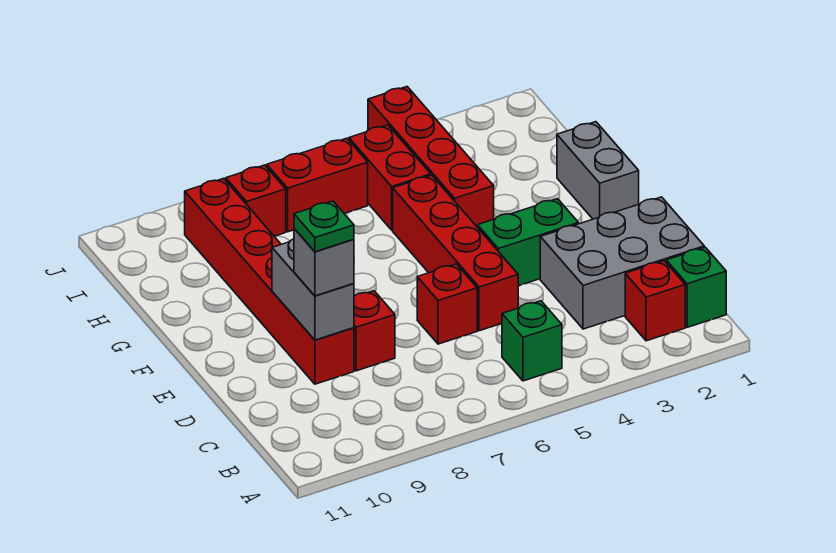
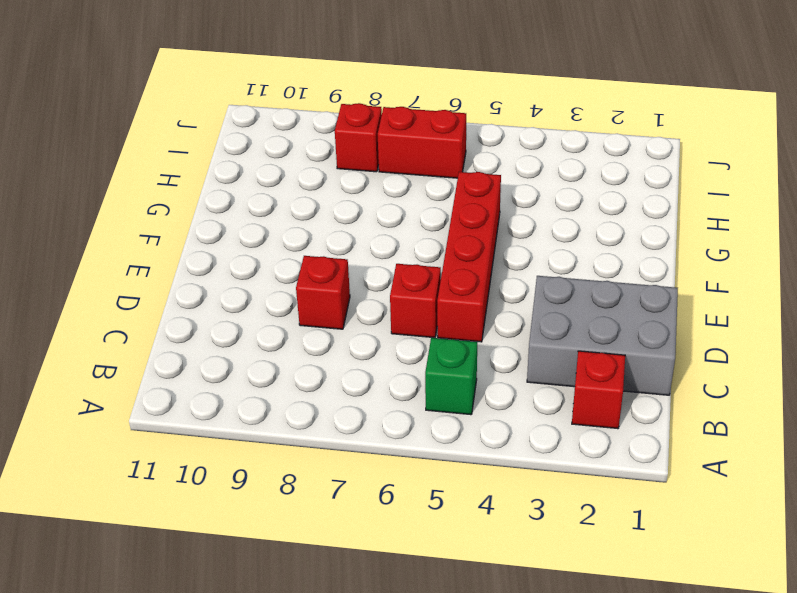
none -> green brick B1 level 1
none -> red brick D9:I9 level 1
none -> green brick E3:E4 level 1

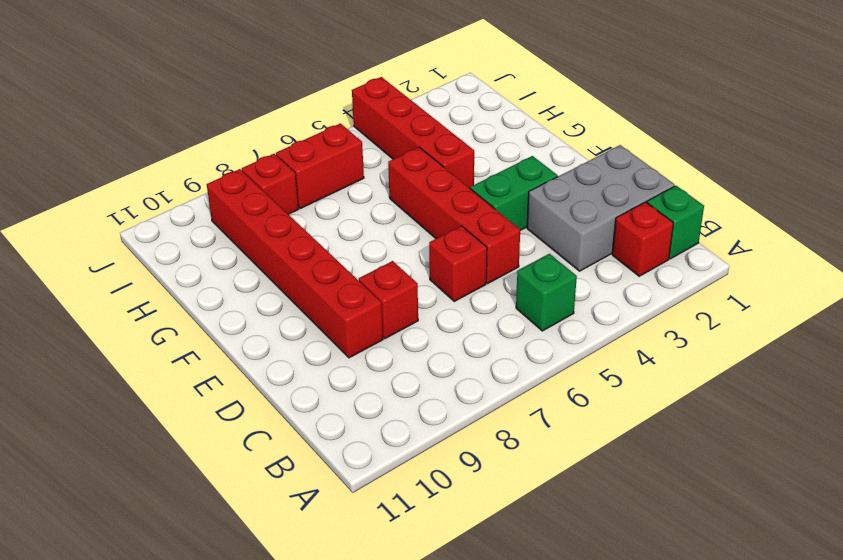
none -> grey brick F1:G1 level 1
none -> red brick H5:I5 level 1
none -> grey brick D9:E9 level 2

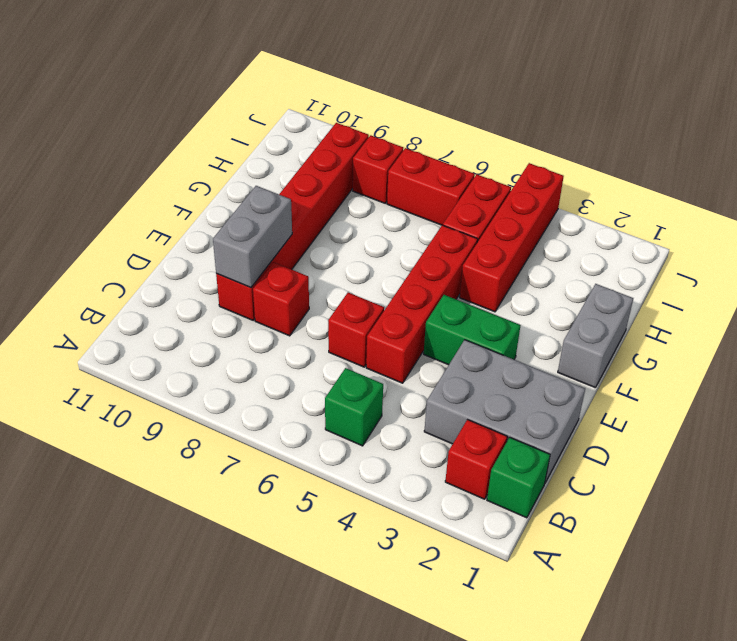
none -> grey brick D9 level 3
none -> green plate D9 level 4

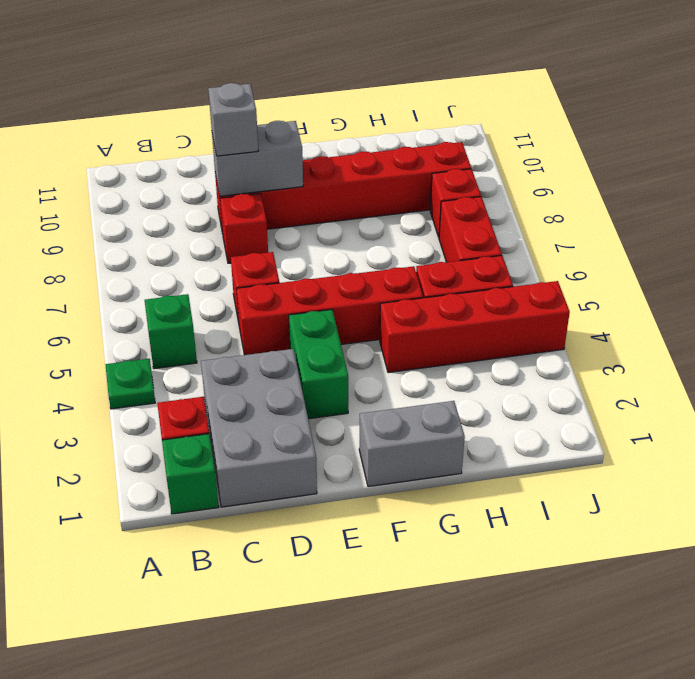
green plate A4 level 1 -> green plate D9 level 4

